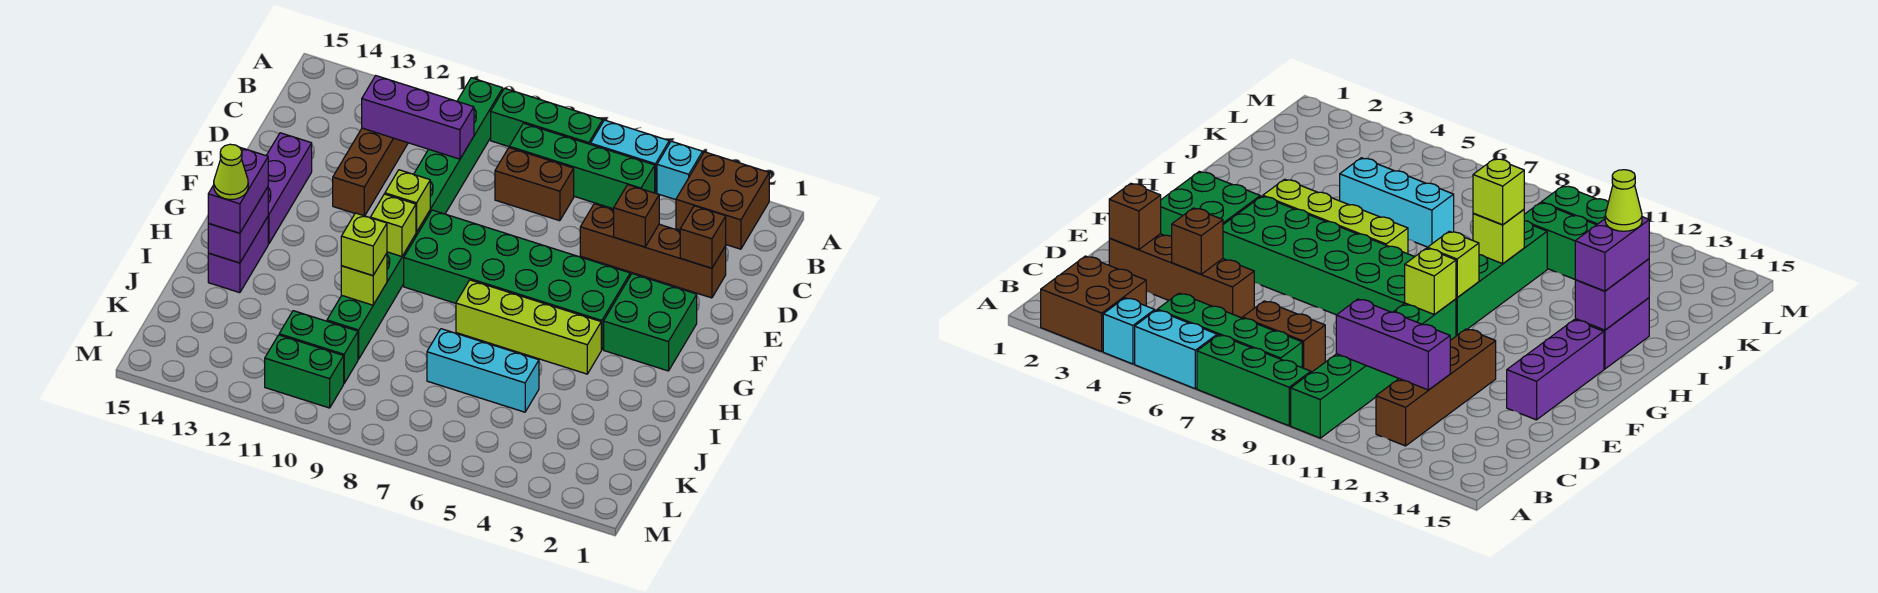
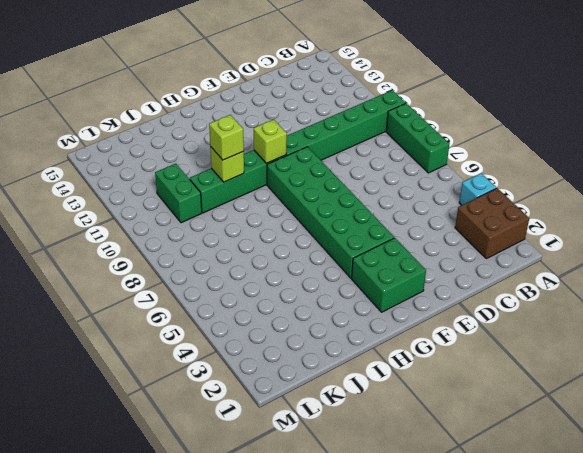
none -> cyan brick A5:A6 level 1
none -> green brick B5:B8 level 1
none -> brown brick B12:E12 level 1

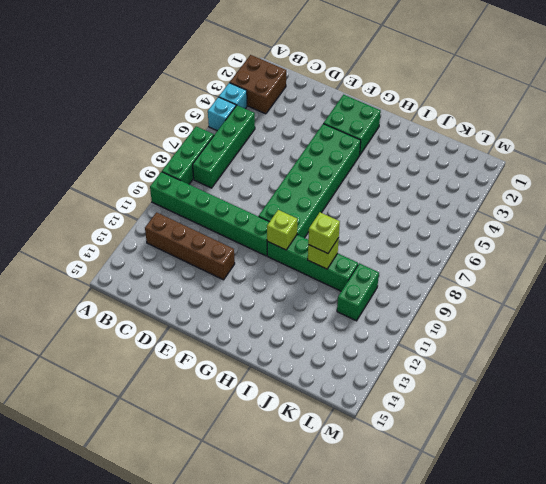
cyan brick A5 level 1 -> cyan brick A5:A6 level 1
none -> brown brick C7:C8 level 1
none -> brown brick D2:D5 level 1
none -> purple brick E14:G14 level 1

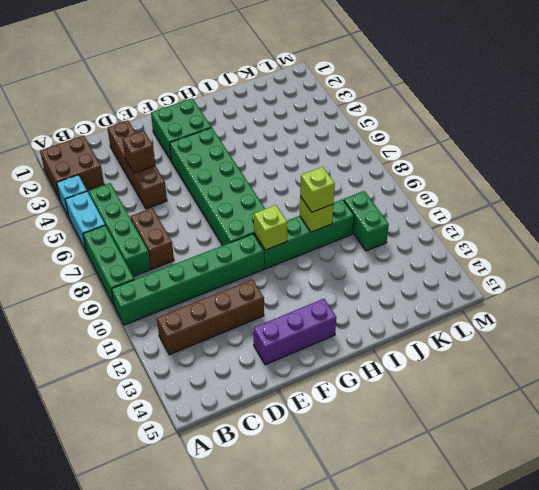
none -> lime brick H4:H7 level 1
none -> purple brick H14:I14 level 1
none -> cyan brick J5:J7 level 1

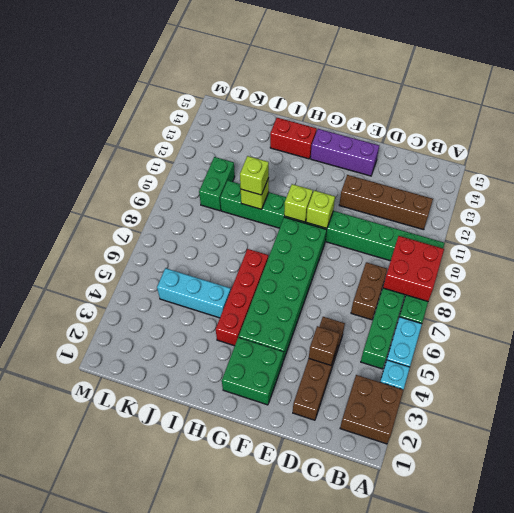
red brick A8:B9 level 2 -> none
red brick H4:H7 level 1 -> lime brick H4:H7 level 1
red brick H14:I14 level 1 -> purple brick H14:I14 level 1
cyan brick I5:K5 level 1 -> cyan brick J5:J7 level 1
none -> green brick L10:L11 level 1
none -> purple brick C10:C12 level 2
none -> brown brick D2 level 2

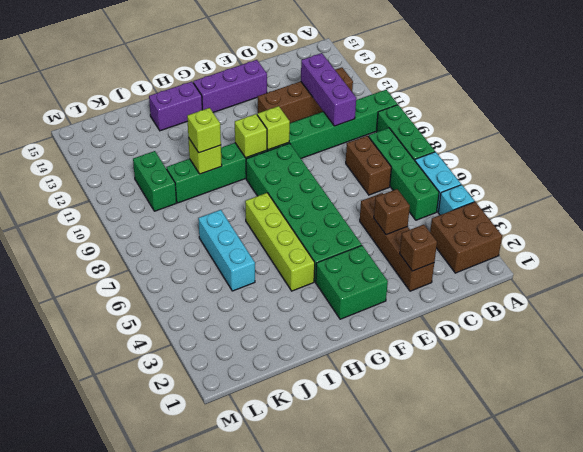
none -> green brick L10:L11 level 1
none -> purple brick H14:I14 level 2
none -> purple brick H14:I14 level 3

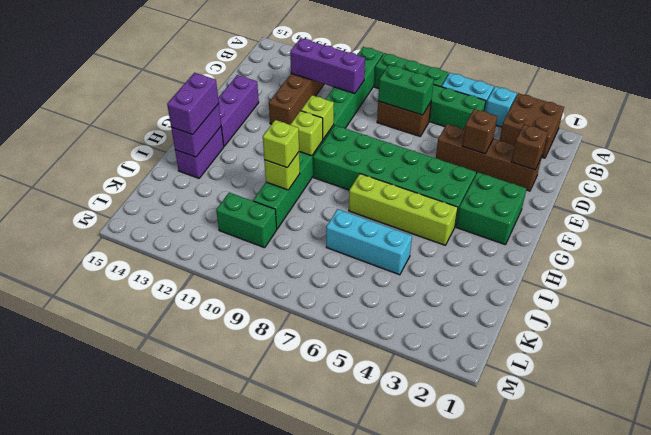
green brick C7:C8 level 2 -> green brick L10:L11 level 1
none -> lime cone I14 level 4

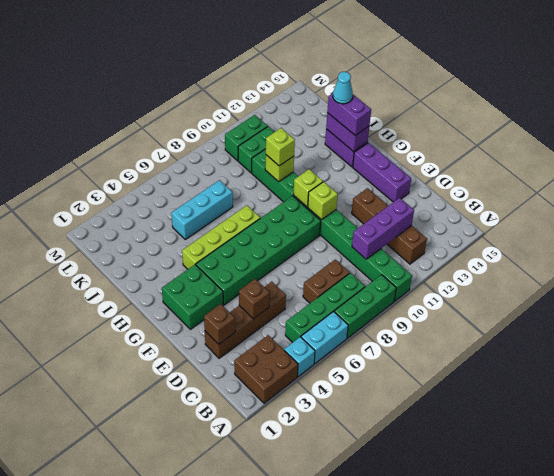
cyan cone I14 level 4 -> lime cone I14 level 4

